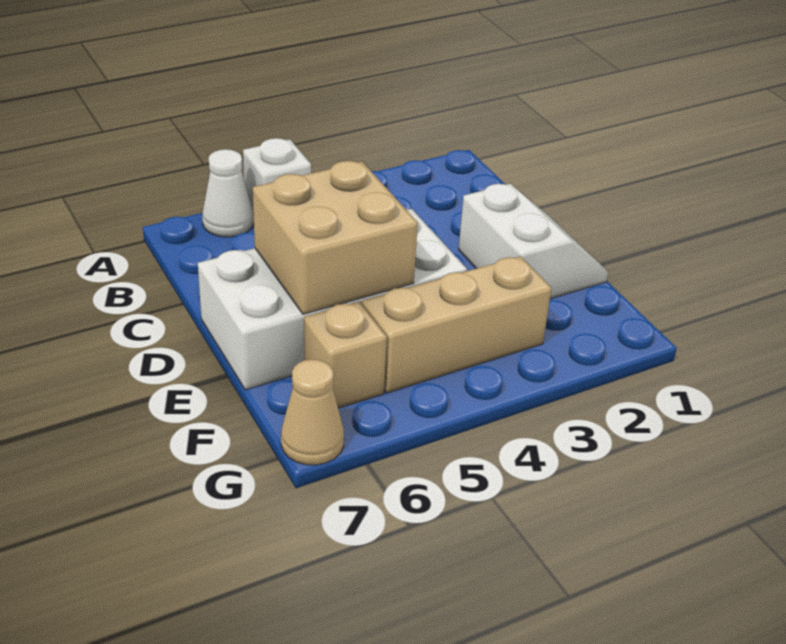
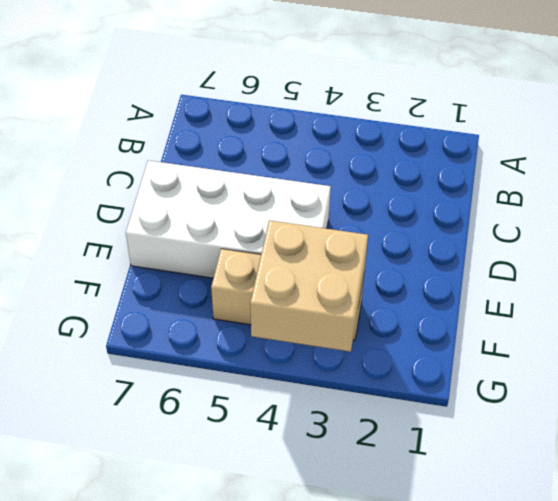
tan brick F3:G4 level 2 -> tan brick D5:E6 level 2
none -> white brick A5 level 1
none -> white cone A6 level 1

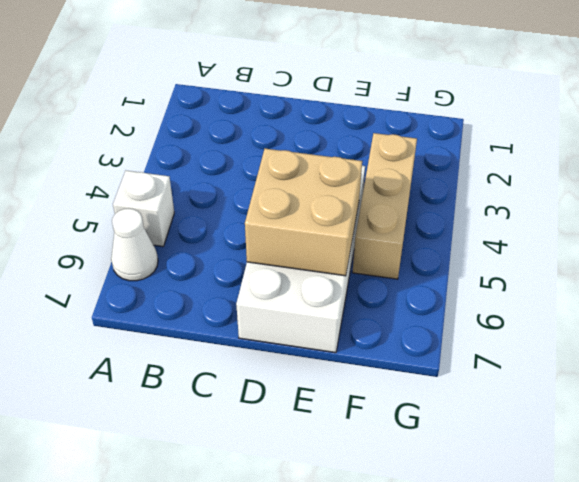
none -> white slope D1:E2 level 1 top 2
none -> tan brick F6 level 1

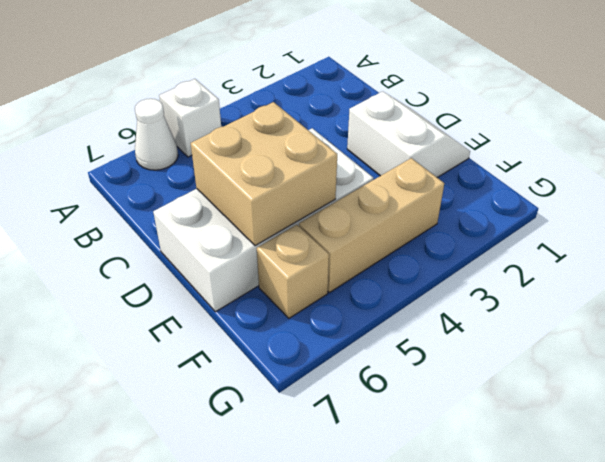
none -> tan cone G7 level 1

